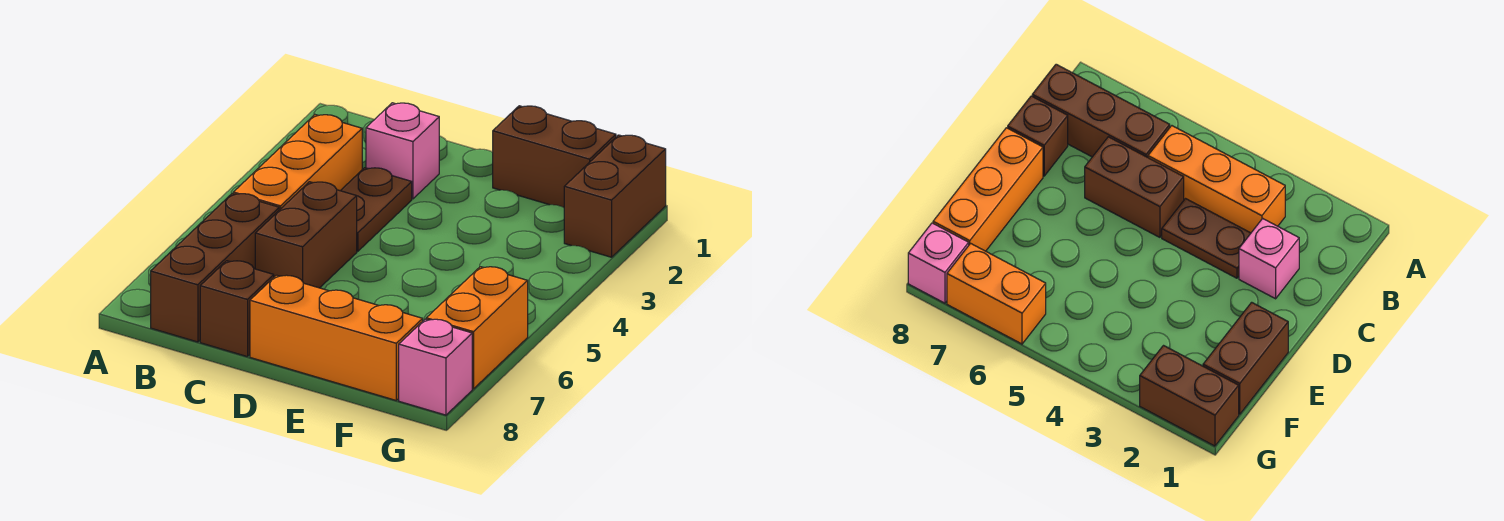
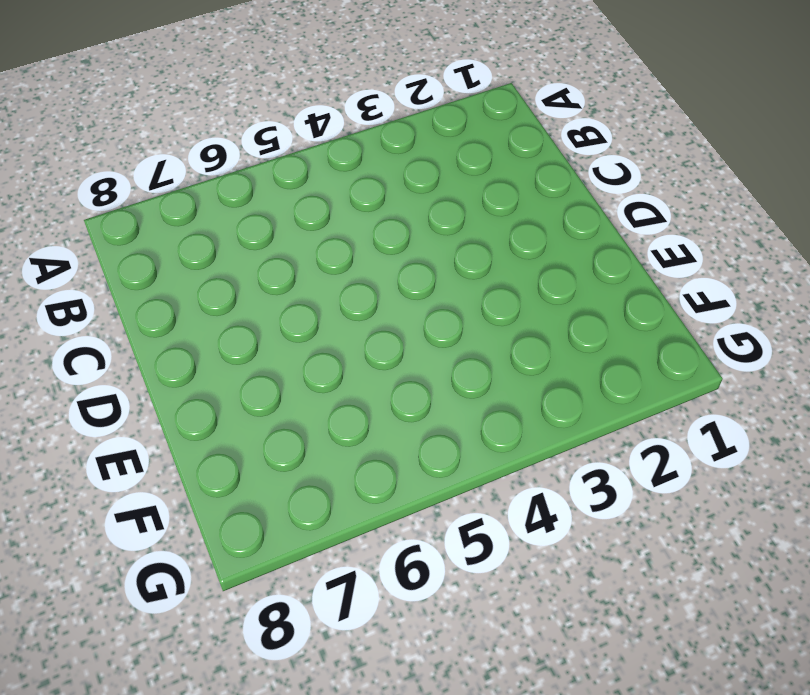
none -> orange brick B3:B5 level 1
none -> brown brick B6:B8 level 1

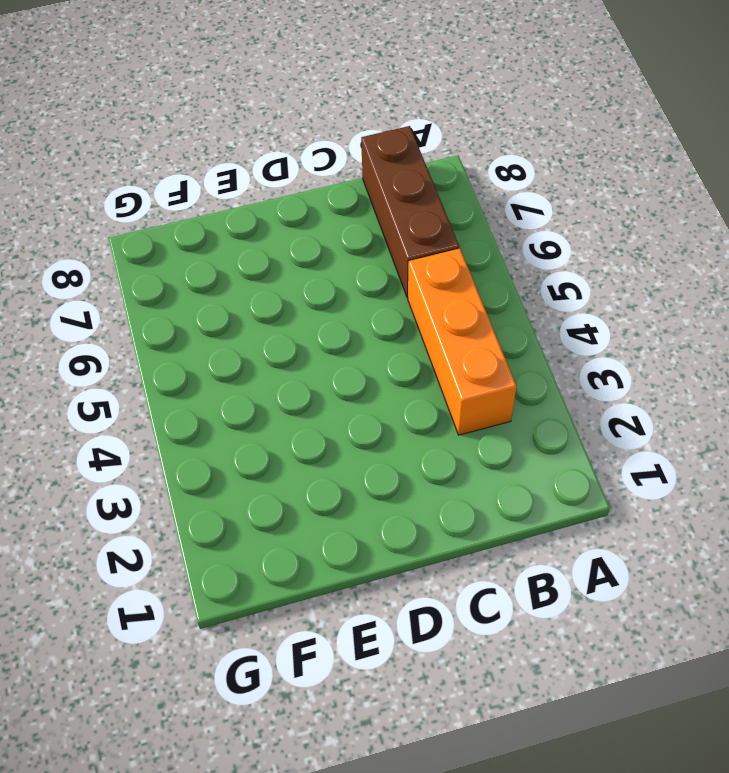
none -> pink brick C2 level 1
none -> brown plate C3:C4 level 1

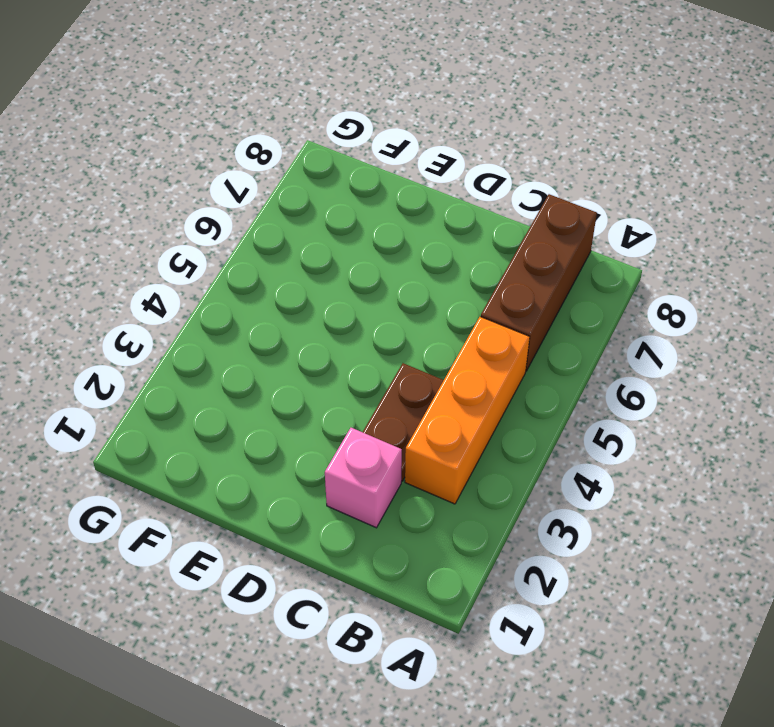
none -> brown brick C5:C6 level 1
none -> brown brick C8 level 1

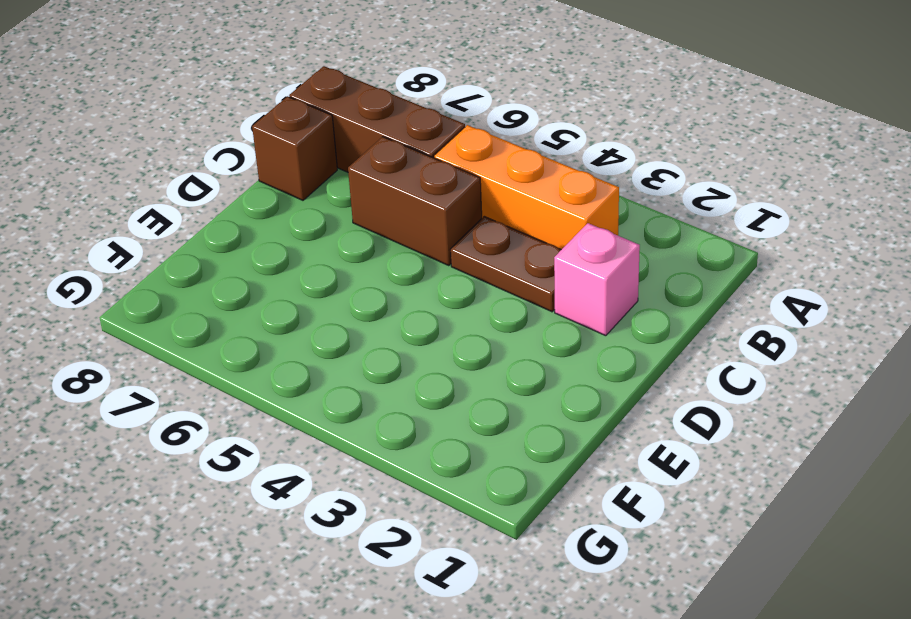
none -> orange brick D8:F8 level 1
none -> brown brick E1:F1 level 1

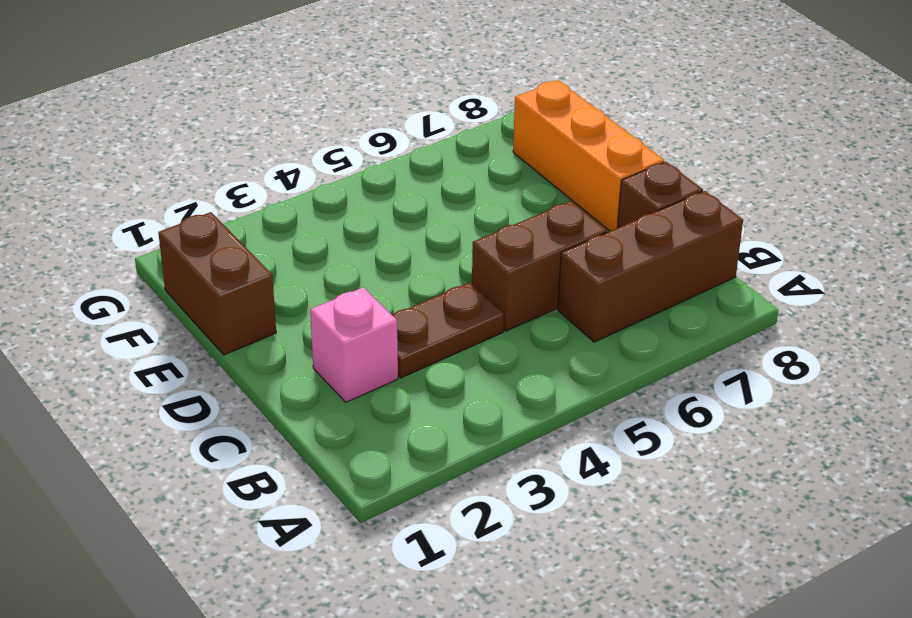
none -> orange brick B3:B5 level 1
none -> brown brick G1:G2 level 1

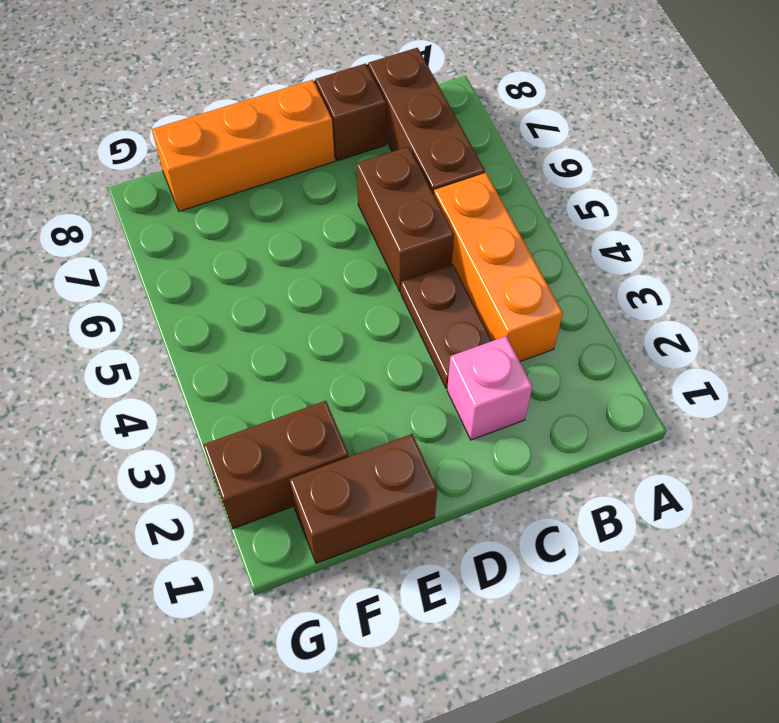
brown brick F2:G2 level 1 -> brown brick G1:G2 level 1
none -> orange brick G6:G7 level 1
none -> pink brick G8 level 1

